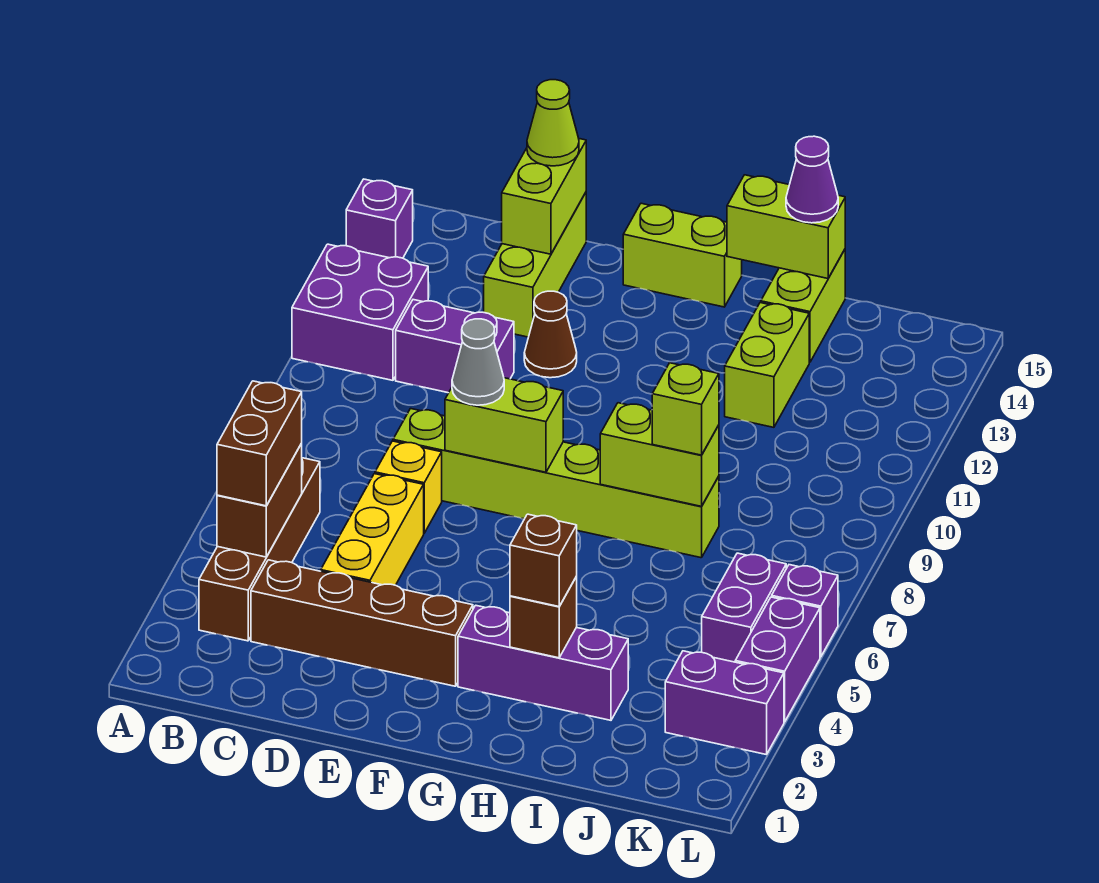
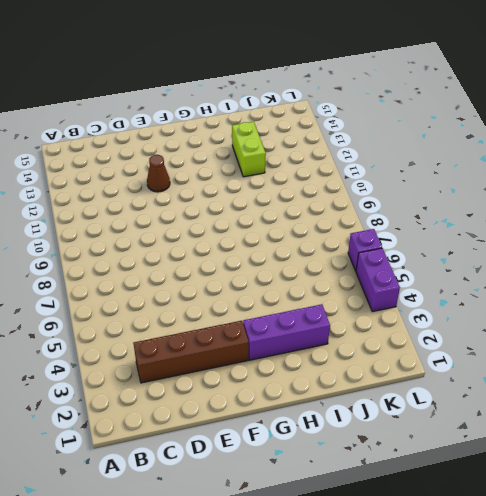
none -> purple brick A11:B12 level 1
none -> purple brick A14 level 1
none -> brown brick B3:B6 level 1
none -> purple brick C11:D11 level 1

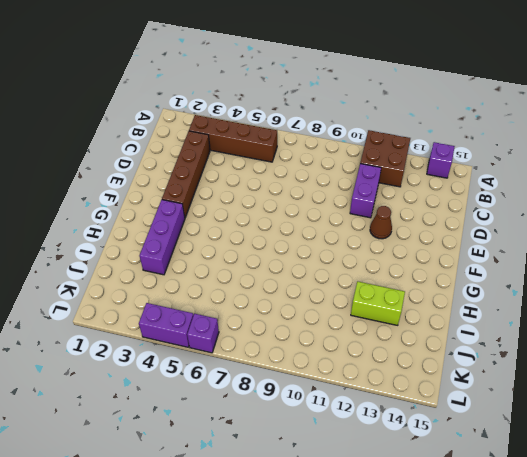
brown brick A11:B12 level 1 -> purple brick A11:B12 level 1
none -> yellow brick D4:D6 level 1
none -> yellow brick D7 level 1
none -> lime brick D8:I8 level 1
none -> lime brick D13:D15 level 1

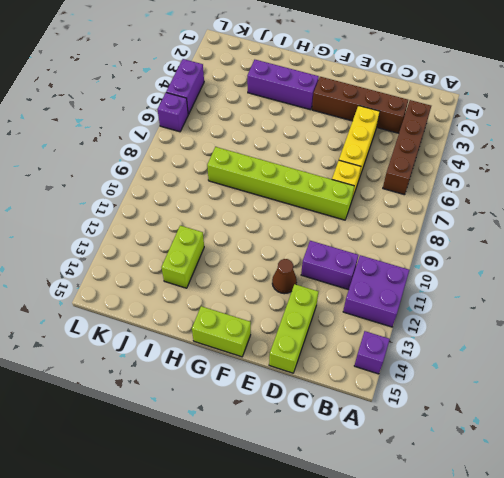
none -> lime brick I14:I15 level 1
none -> purple brick K3:L3 level 1
none -> purple brick K5:K6 level 1
none -> brown brick B4:B5 level 2

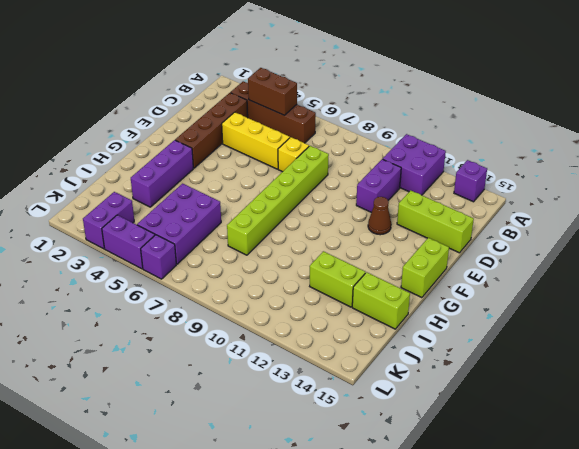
purple brick I5:K6 level 1 -> purple brick K5:K6 level 1
none -> lime brick D14:D15 level 2
none -> lime brick E8:F8 level 2
none -> brown brick H3 level 2
none -> lime brick H8:I8 level 2

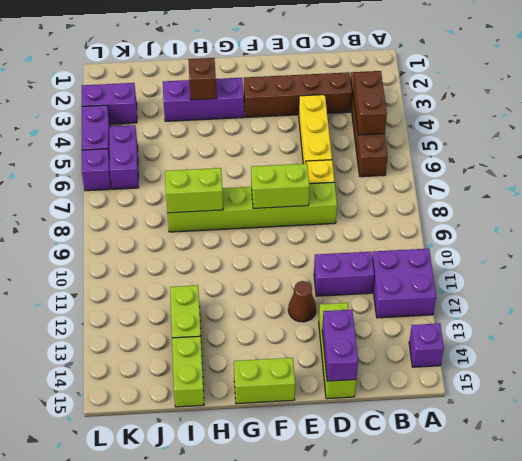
purple brick D14:D15 level 2 -> lime brick D14:D15 level 2
none -> lime brick H15:I15 level 2
none -> brown brick B4:B5 level 3
none -> lime cone D15 level 3
none -> grey cone E8 level 3

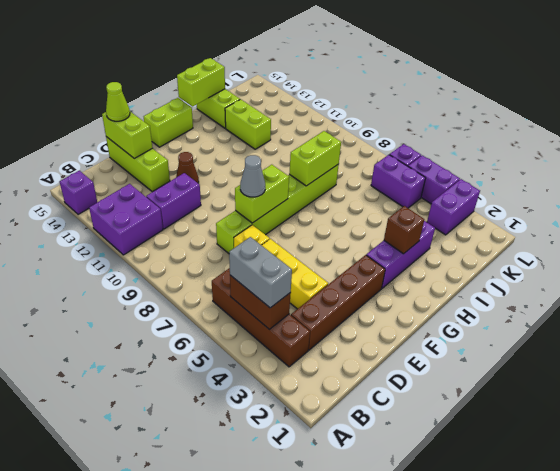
grey brick B4:B5 level 3 -> brown brick B4:B5 level 3
none -> brown brick H3 level 3
none -> lime brick I8 level 3
none -> purple cone I15 level 3

